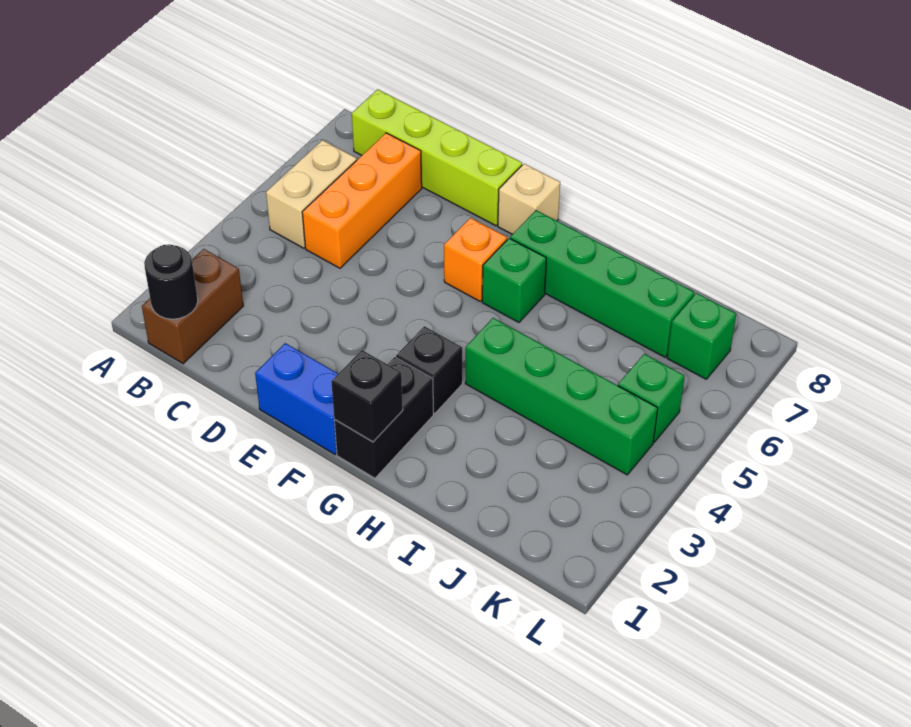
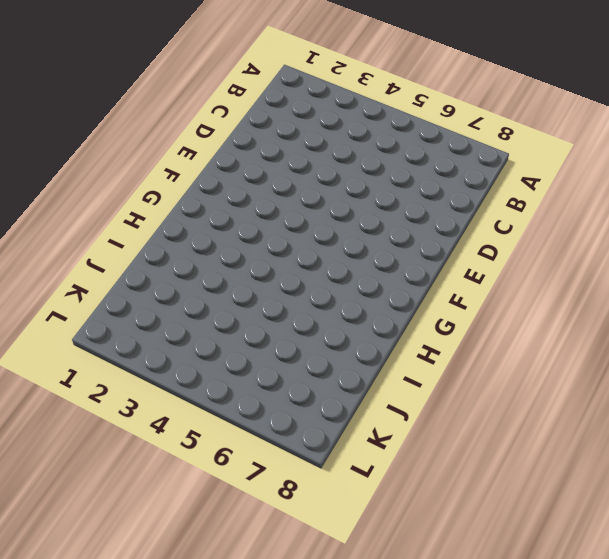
none -> brown brick B1:B2 level 1
none -> tan brick B5:B6 level 1
none -> lime brick B8:E8 level 1

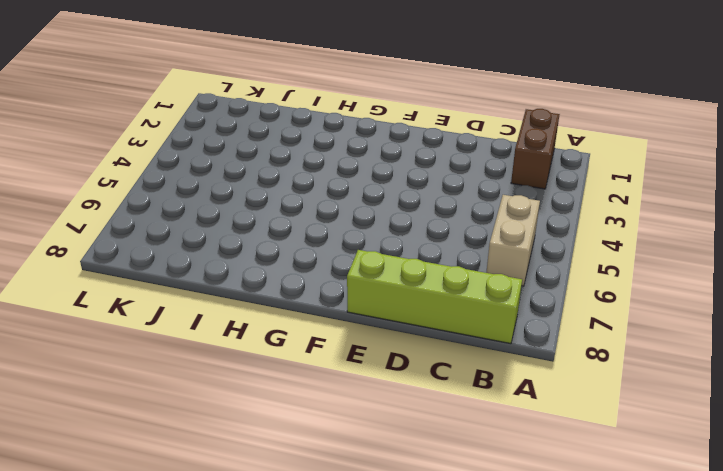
none -> orange brick C5:C7 level 1
none -> blue brick E1:F1 level 1
none -> orange brick F6 level 1

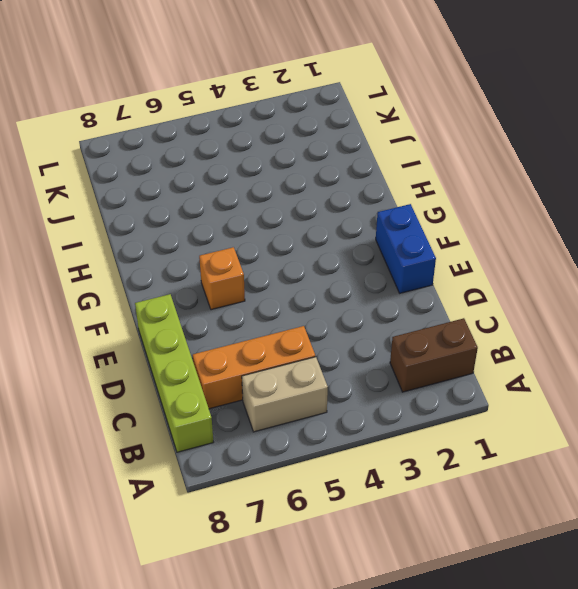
none -> tan brick F8 level 1
none -> black brick G1:G2 level 1
none -> black brick G3 level 1

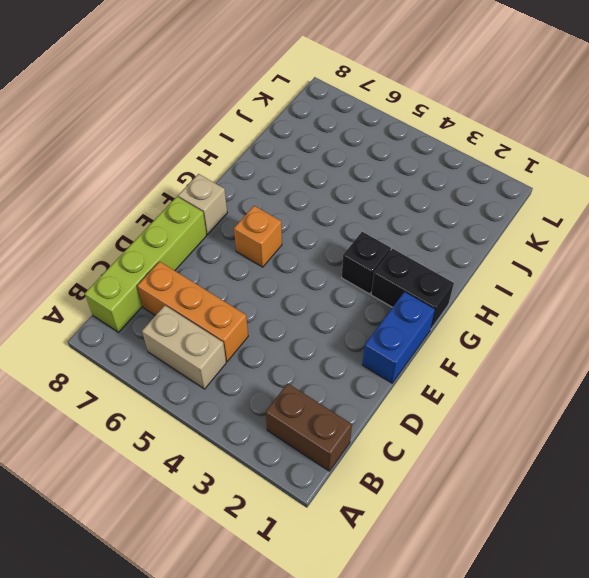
none -> green brick G6 level 1
none -> green brick G7:J7 level 1
none -> green brick H4:K4 level 1

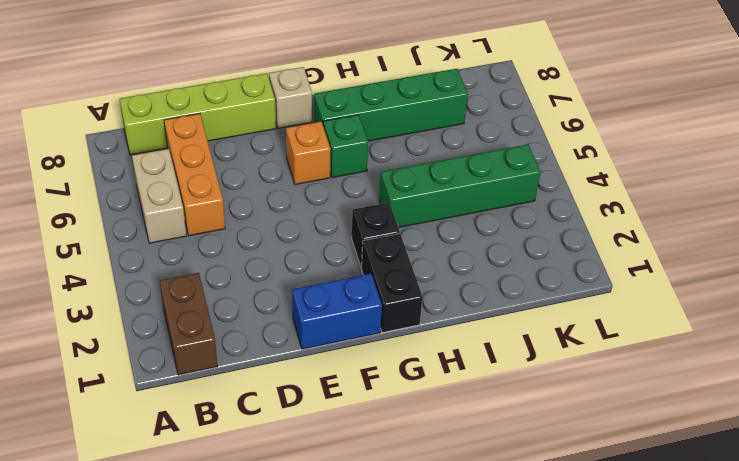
none -> green brick K5 level 1
none -> green brick K7 level 1
none -> black round brick B1 level 2

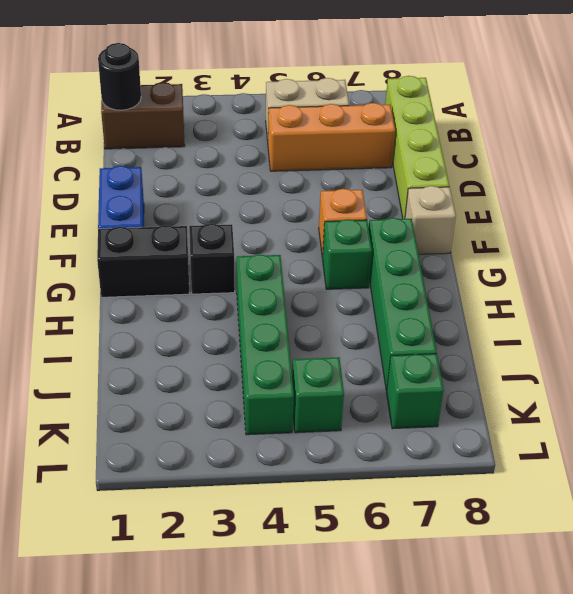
none -> black brick G1 level 2

